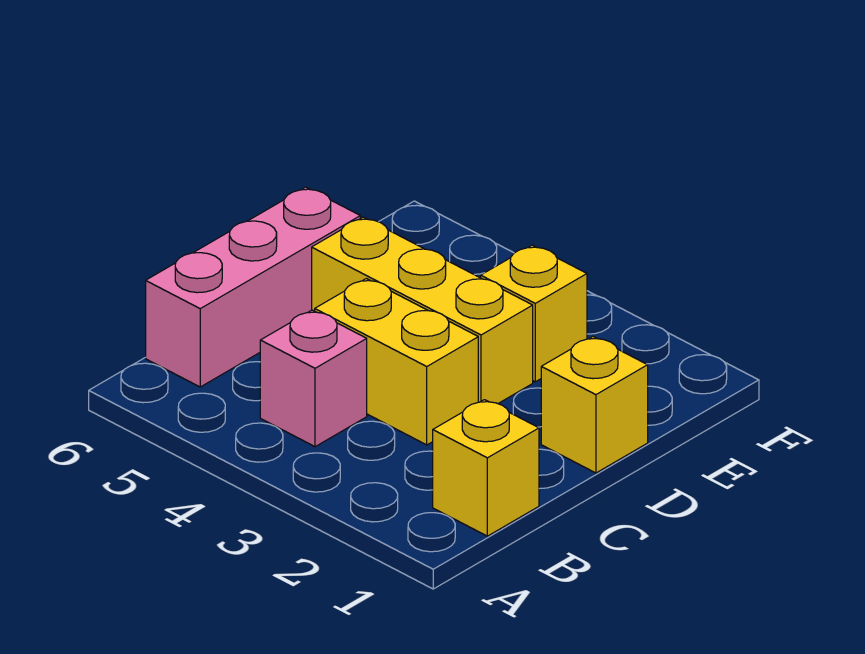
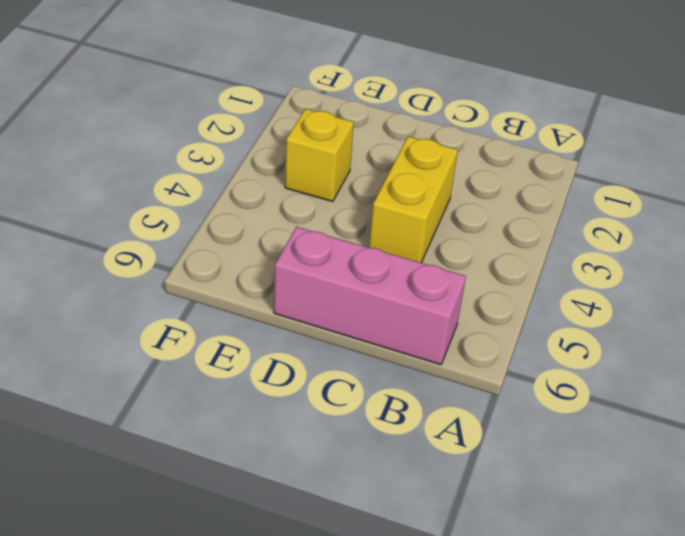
none -> yellow brick B1 level 1
none -> pink brick B4 level 1

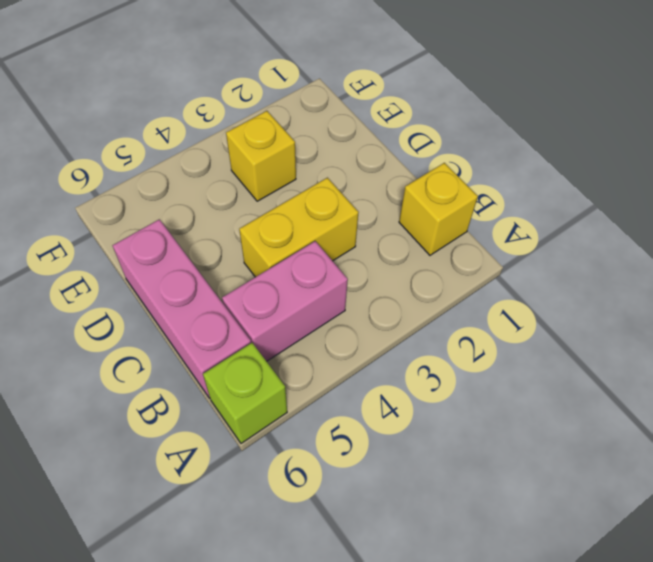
lime brick A6 level 1 -> none
pink brick B4:B5 level 1 -> pink brick B4 level 1
none -> yellow brick D1 level 1
none -> yellow brick D3:D5 level 1

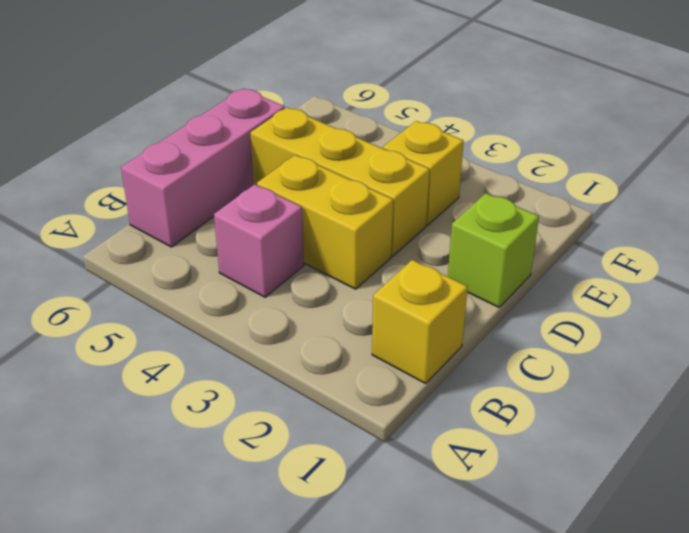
lime brick D1 level 1 -> yellow brick D1 level 1

